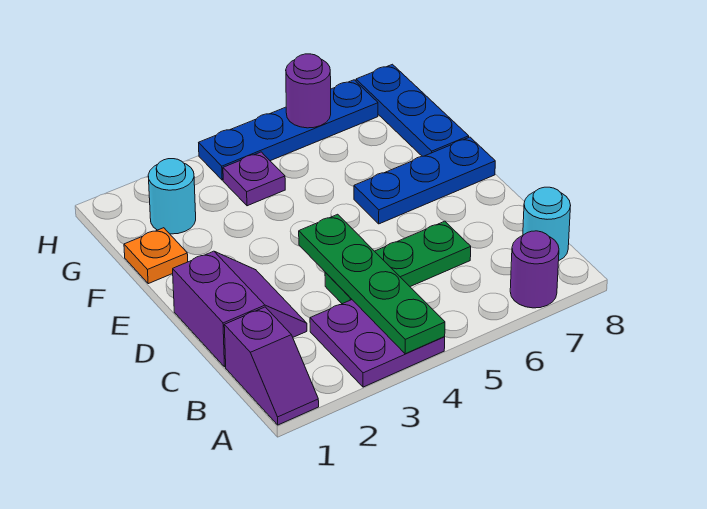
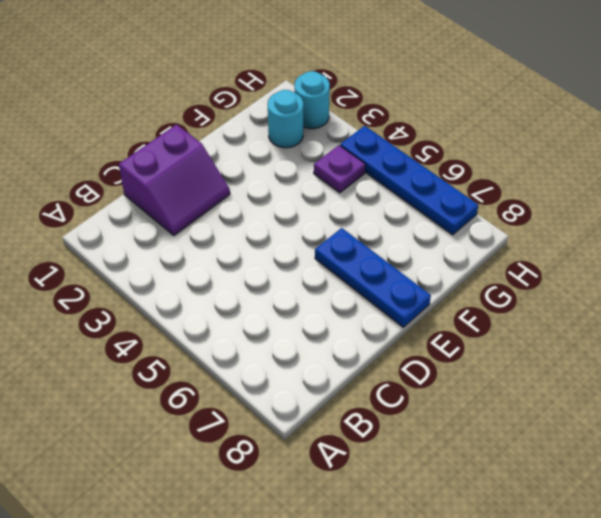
cyan round brick H2 level 1 -> cyan round brick B8 level 1
none -> purple slope A1:B1 level 1 top B
none -> purple plate A3:B4 level 1
none -> purple round brick A7 level 1

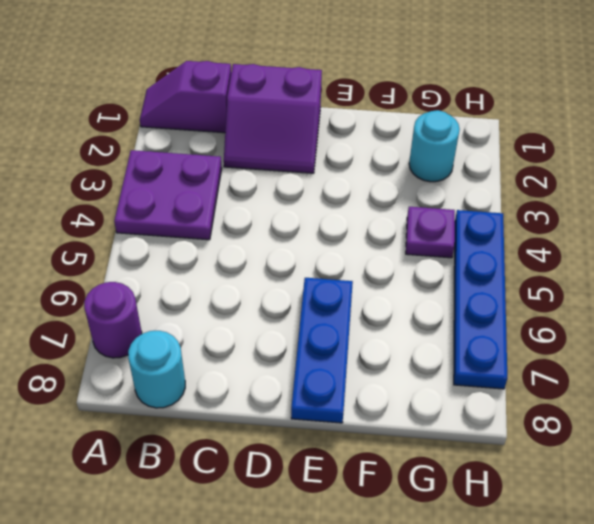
none -> green plate C4:C6 level 1
none -> orange plate F1 level 1
none -> blue plate F8:H8 level 1

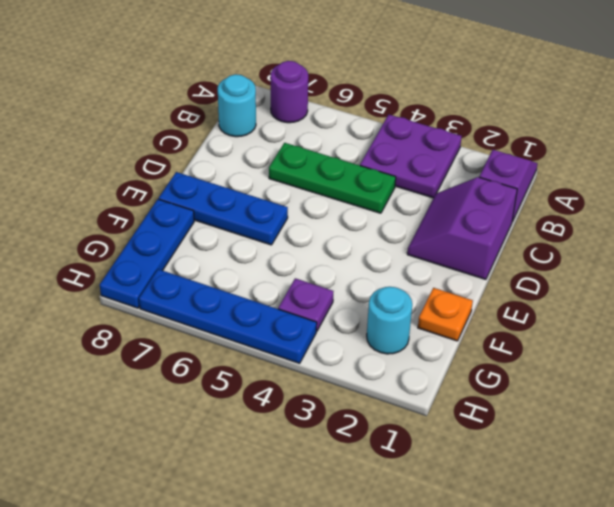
none -> green plate A4:D4 level 2
none -> purple round brick H6 level 2

